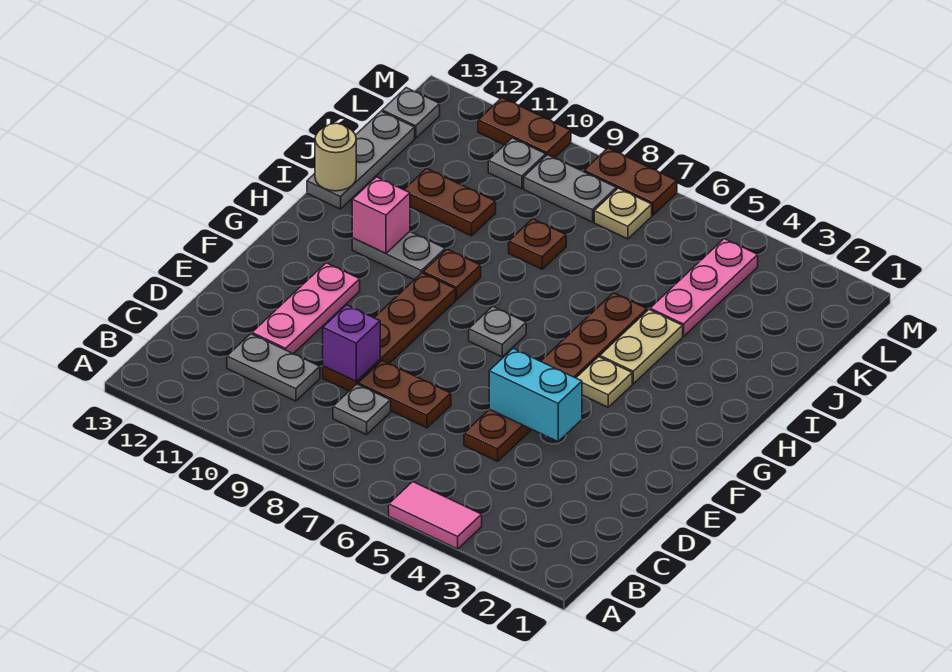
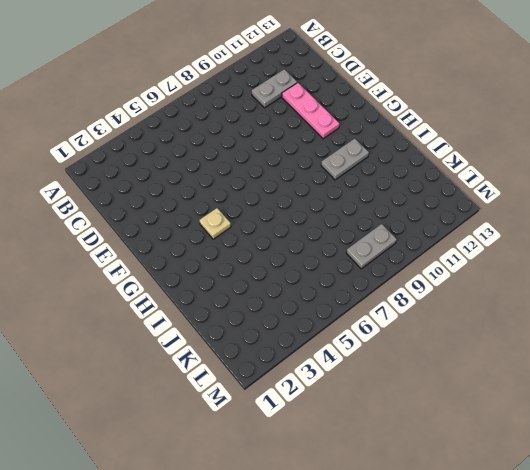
none -> pink tile A4:A5 level 1
none -> grey plate C8 level 1
none -> brown plate D5:I5 level 1

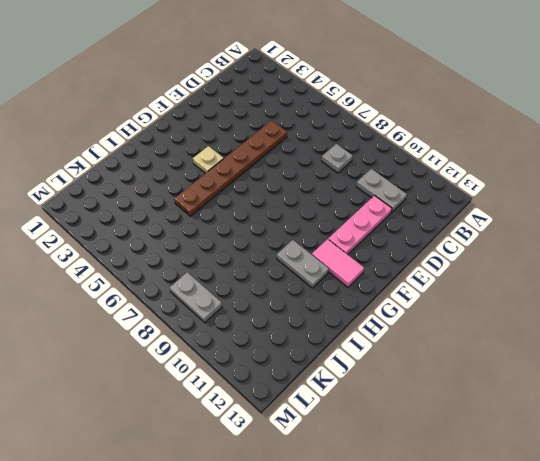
pink tile G11:G12 level 1 -> pink tile A4:A5 level 1
none -> brown plate D7:D8 level 1
none -> brown plate D9:G9 level 1
none -> grey plate G7 level 1

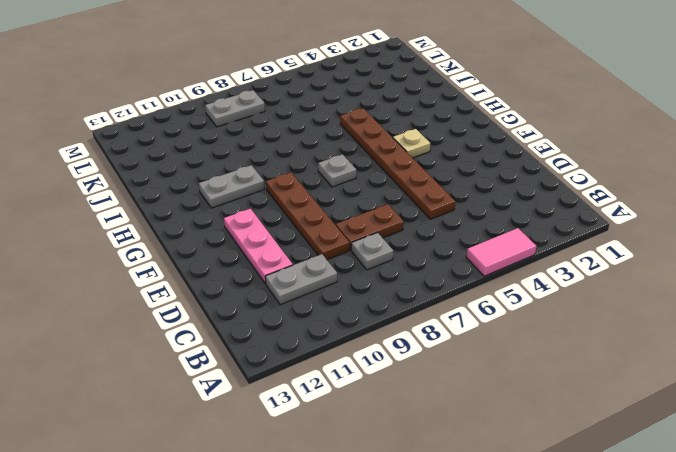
none -> tan plate H4:I4 level 1
none -> brown plate H9 level 1
none -> grey plate I13:K13 level 1

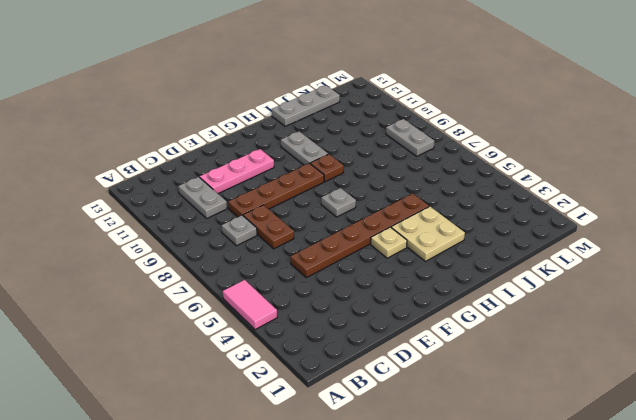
tan plate H3:I4 level 1 -> tan plate H4:I4 level 1
none -> pink plate J4:L4 level 1
none -> brown plate J8 level 1
none -> brown plate J10:J11 level 1

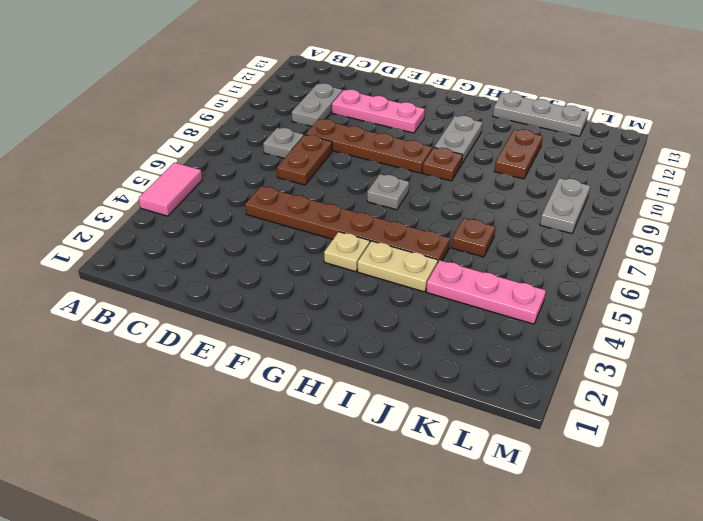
brown plate J6 level 1 -> brown plate J8 level 1
none -> tan plate L7 level 1
none -> grey plate L10 level 1
none -> grey plate L13 level 1

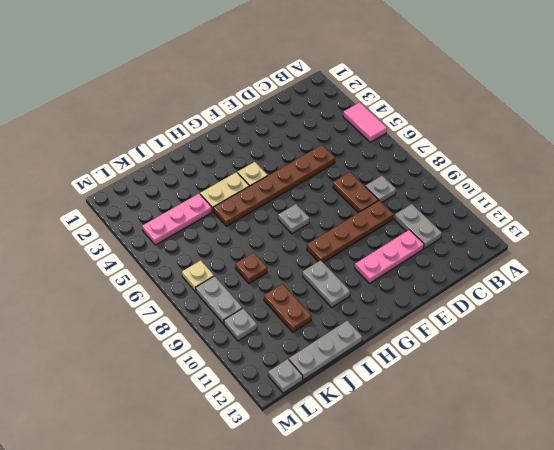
none -> brown plate H9 level 1
none -> brown plate M7:M8 level 1
none -> brown plate M10:M11 level 1

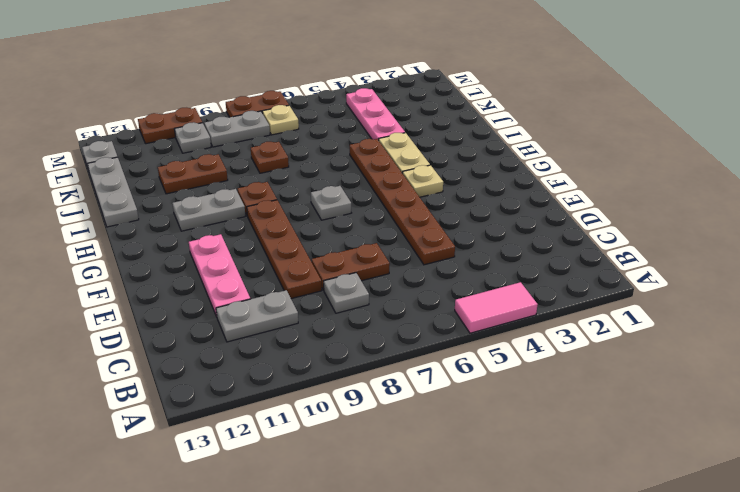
none -> purple brick D9 level 2
none -> cyan brick E4:E5 level 2
none -> pink brick H11 level 2

